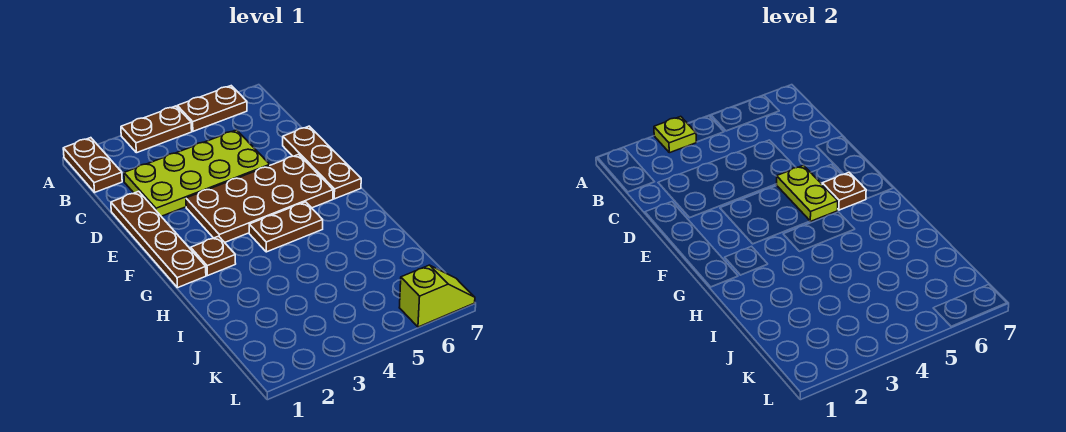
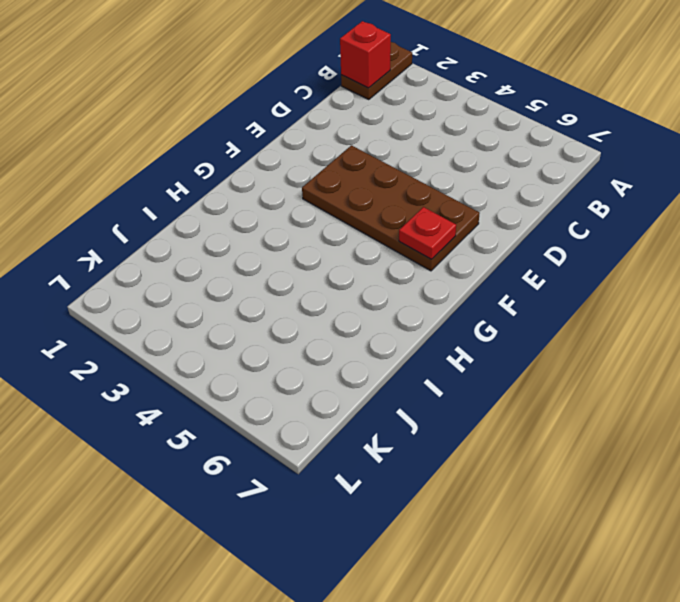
red brick B1 level 2 -> none
red plate F6 level 2 -> brown plate F6 level 2
none -> brown plate A3:A4 level 1
none -> brown plate A5:A6 level 1
none -> lime plate C2:D5 level 1

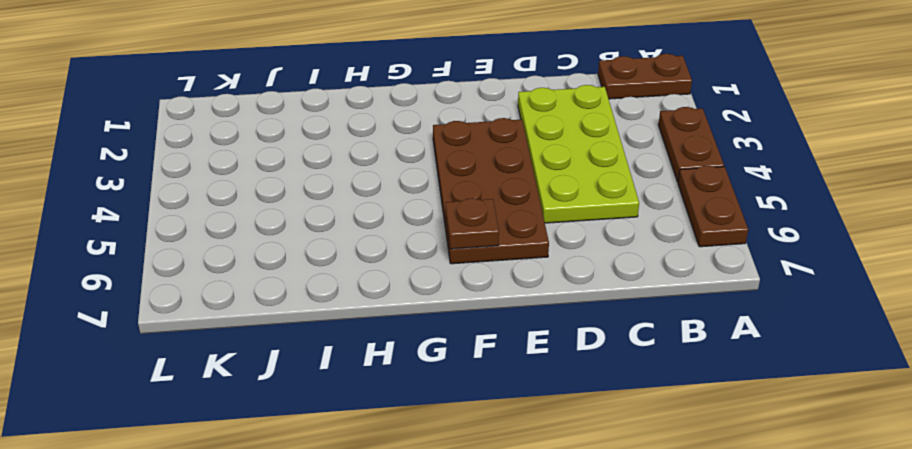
none -> brown plate D1:G1 level 1
none -> brown plate D7:F7 level 1
none -> brown plate G2 level 1

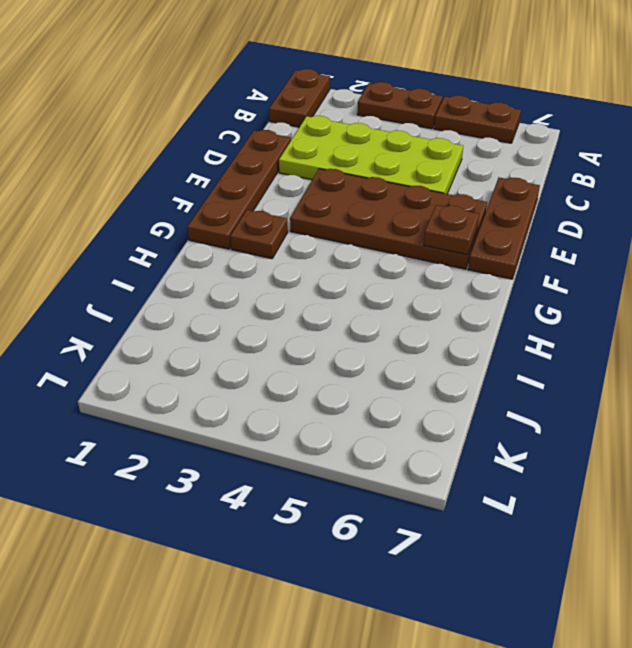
none -> brown plate G4:G5 level 1
none -> lime slope L6:L7 level 1 top 6
none -> lime plate A3 level 2

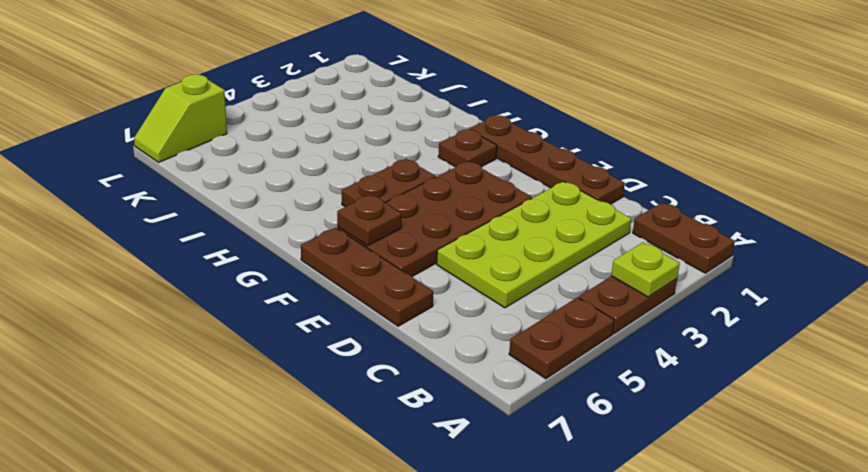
none -> lime plate E5:F5 level 2

